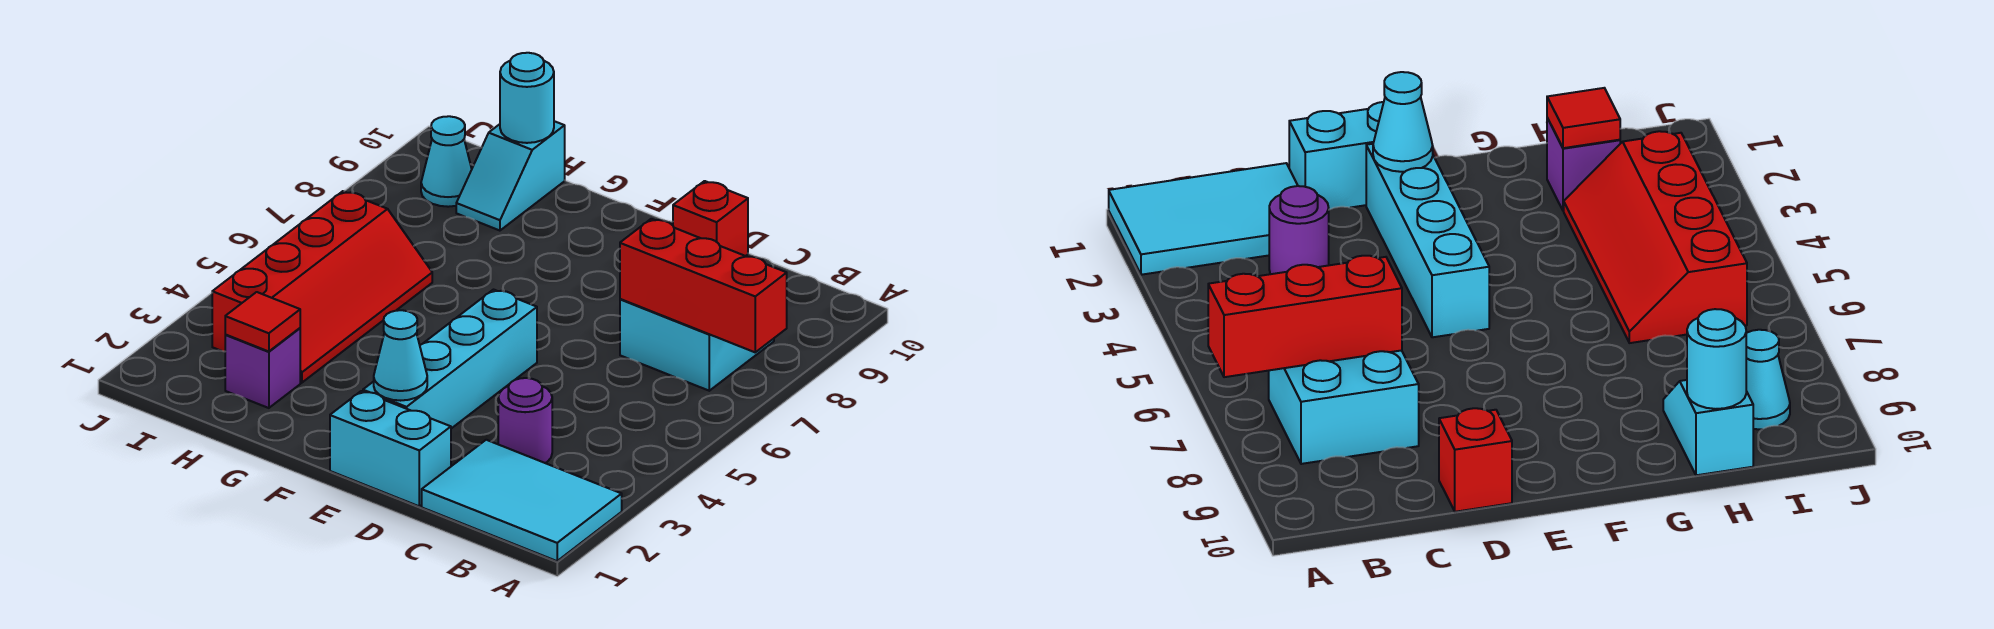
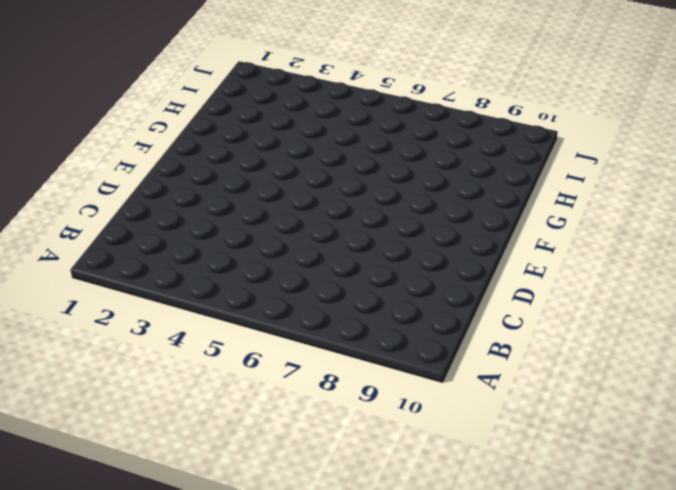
none -> cyan tile A1:C2 level 1
none -> cyan brick B7:C8 level 1
none -> purple round brick C3 level 1

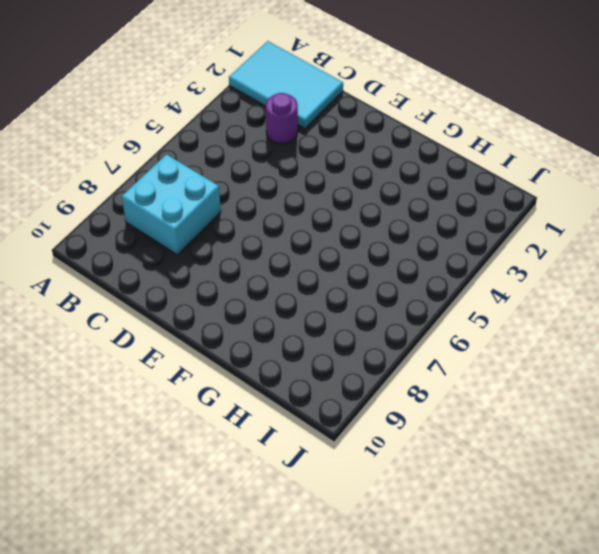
none -> cyan brick D1:E1 level 1
none -> red brick D10 level 1
none -> cyan brick E2:E5 level 1

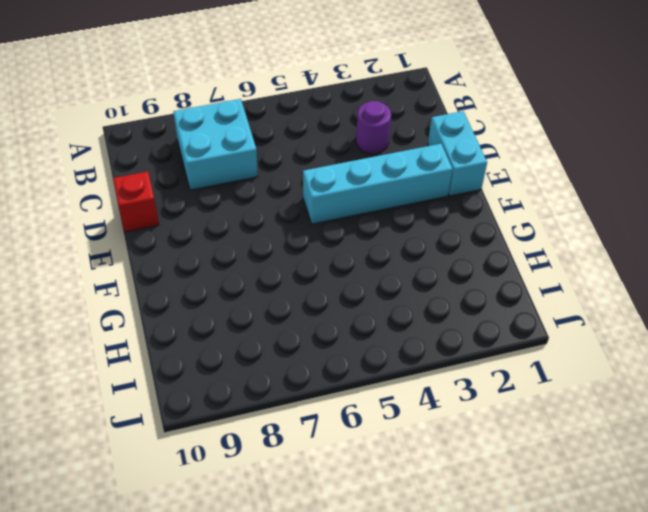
none -> cyan tile A1:C2 level 1
none -> purple brick H2 level 1
none -> red slope H3:I6 level 1 top I

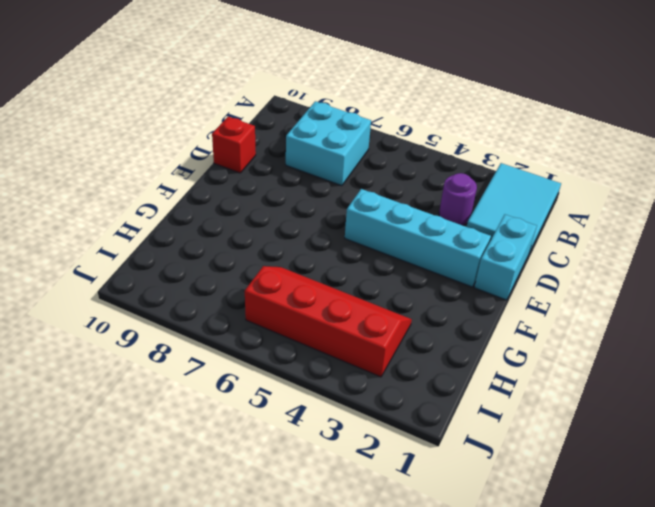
none -> purple brick H2 level 1
none -> cyan slope H9:H10 level 1 top 10
none -> cyan cone I9 level 1

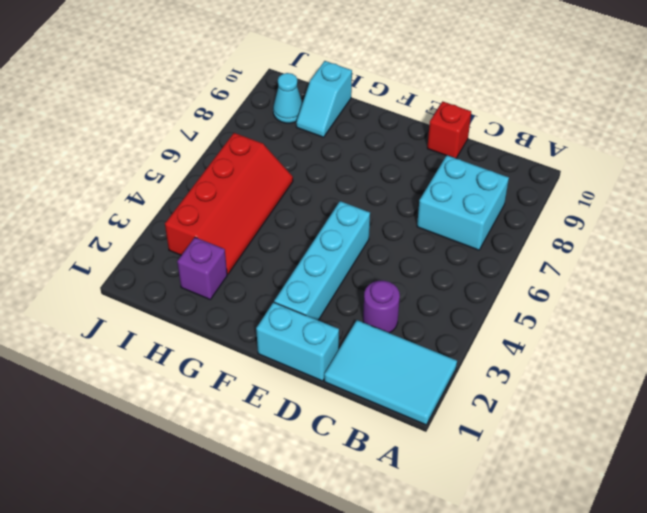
none -> red brick A7:C7 level 2
none -> cyan cone E2 level 2
none -> red tile H2 level 2

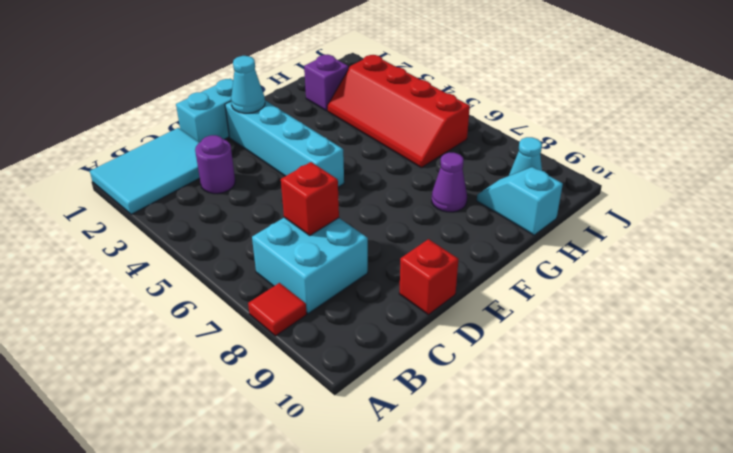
red tile A8 level 1 -> red tile H2 level 2
red brick C7 level 2 -> red brick A7:C7 level 2
purple cone G8 level 1 -> none
none -> cyan round brick H10 level 2

